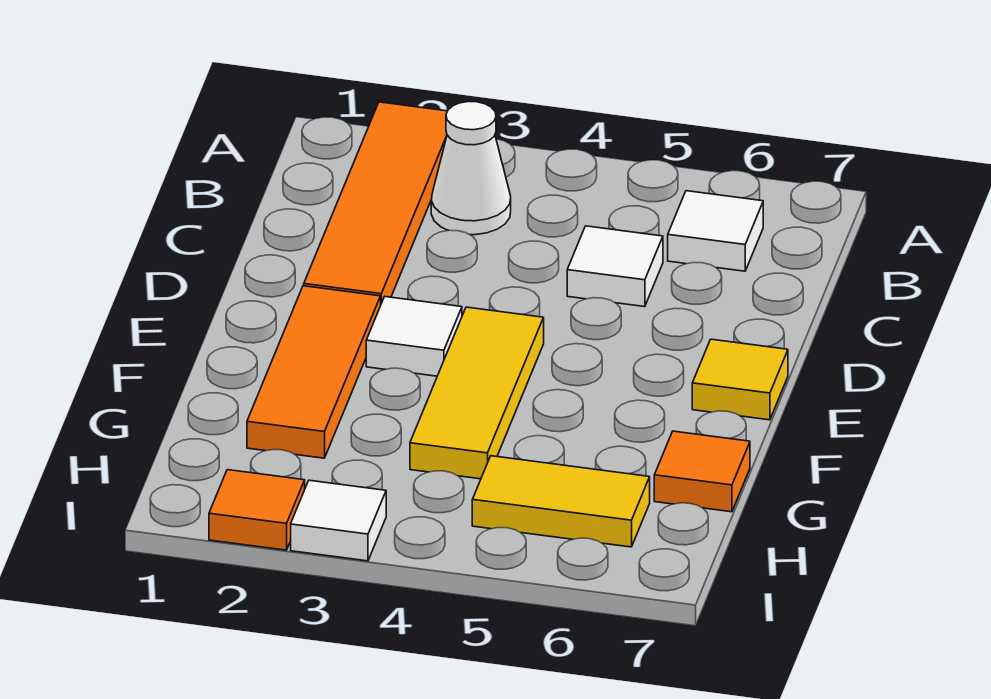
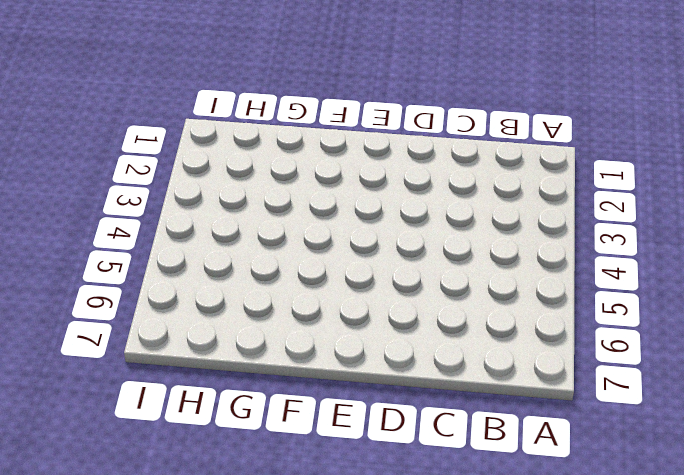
none -> orange tile A2:D2 level 1
none -> white cone B3 level 1
none -> white tile B6 level 1

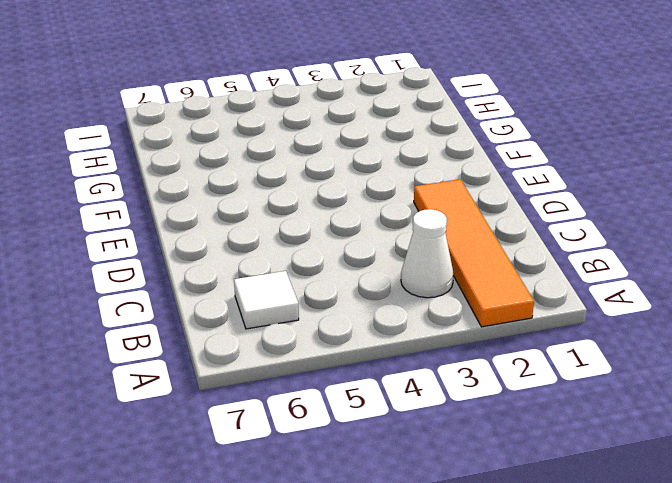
none -> white tile C5 level 1
none -> orange tile E2:G2 level 1
none -> white tile E3 level 1

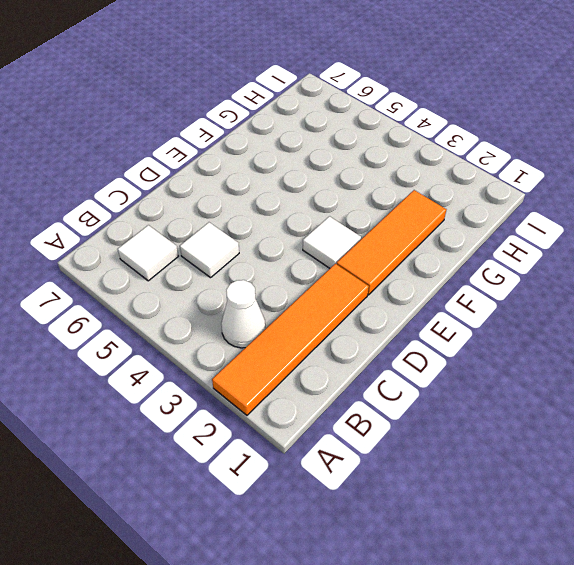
none -> yellow tile E4:G4 level 1
none -> yellow tile E7 level 1
none -> orange tile G7 level 1

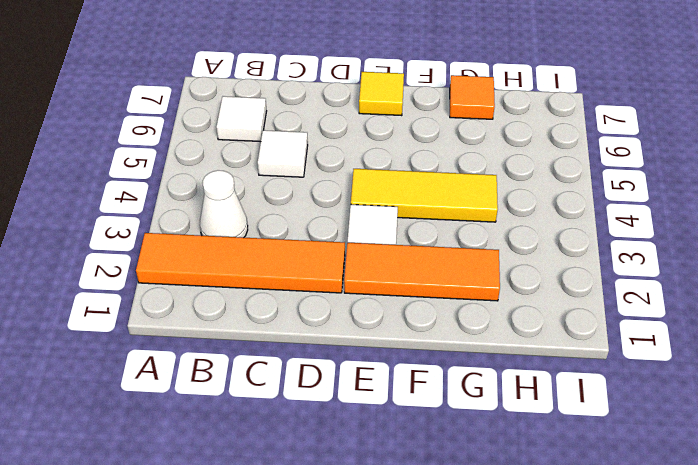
none -> yellow tile H5:H6 level 1
none -> orange tile I2 level 1
none -> white tile I3 level 1

